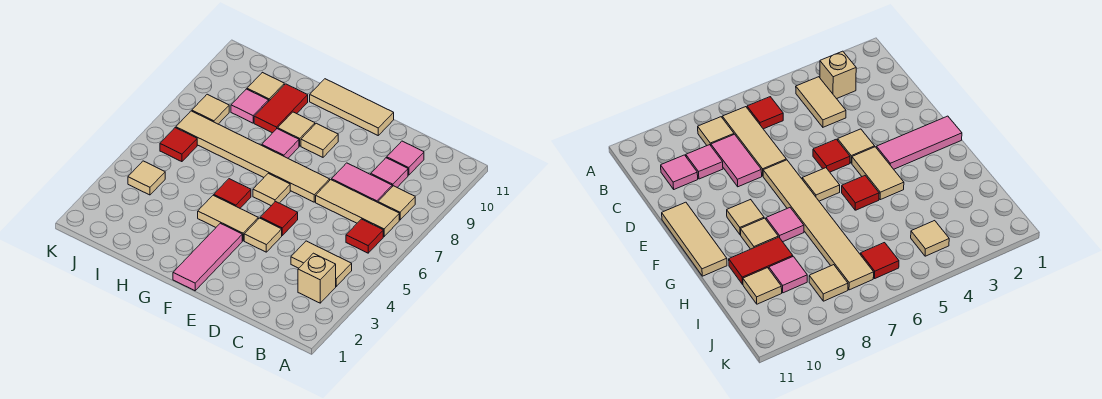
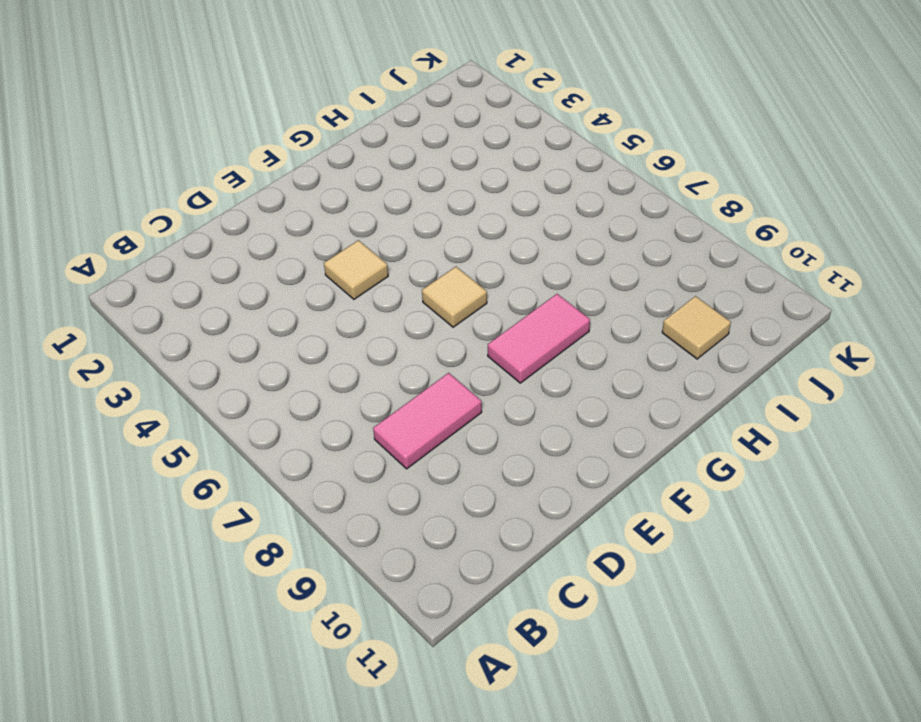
pink tile F8:G8 level 1 -> pink tile G8 level 1
none -> tan brick B3 level 1
none -> tan tile B4:C4 level 1
none -> red tile B6 level 1

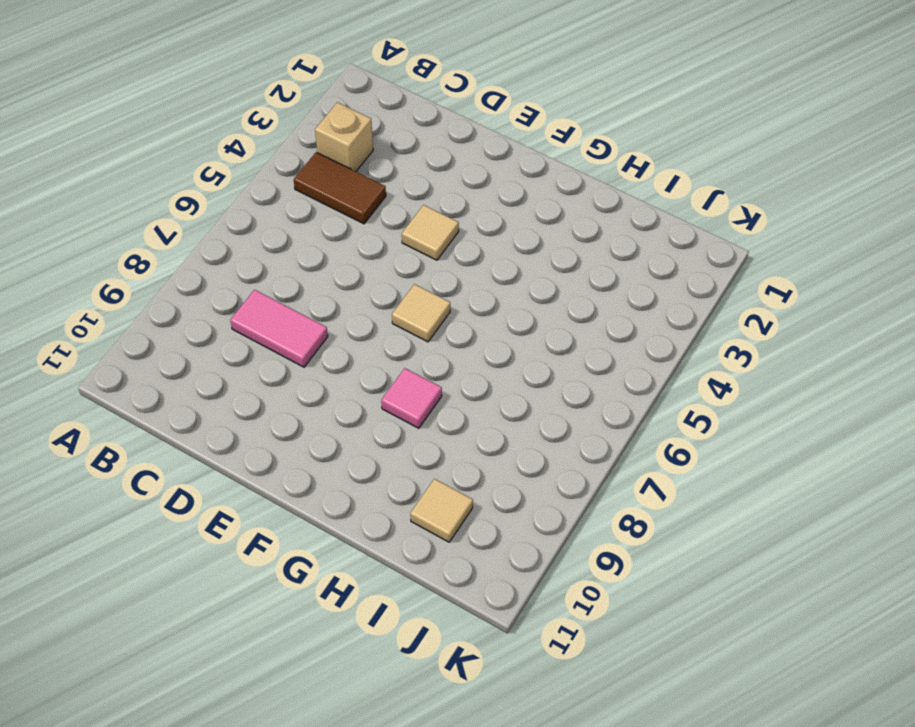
brown tile B4:C4 level 1 -> tan tile B4:C4 level 1
none -> red tile B6 level 1
none -> tan tile B7:D7 level 1
none -> tan tile B8 level 1

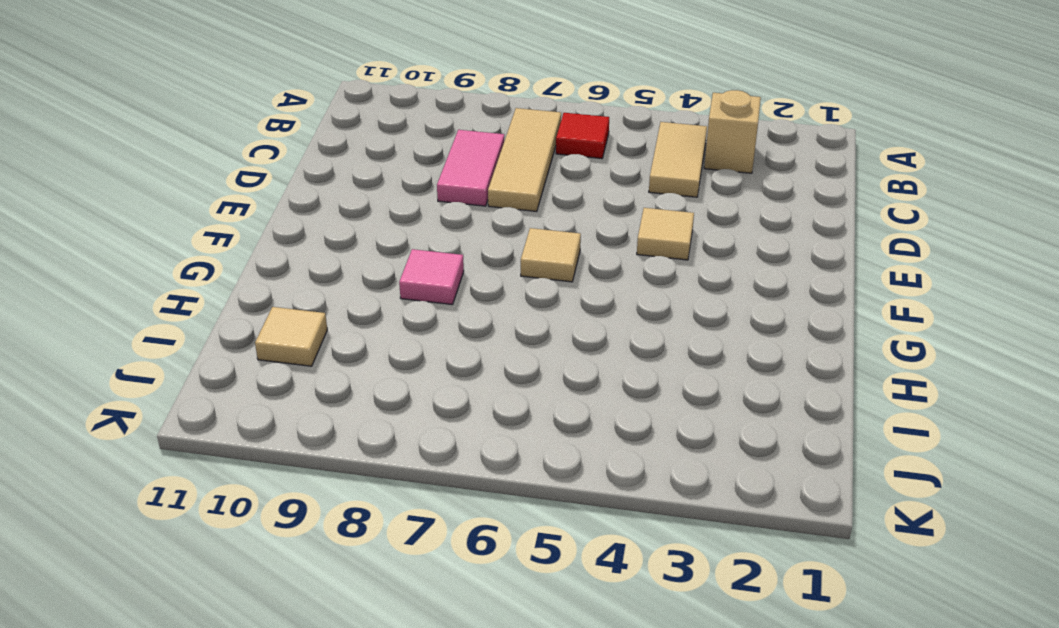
none -> tan tile B8 level 1
none -> pink tile C9 level 1
none -> pink tile C10 level 1

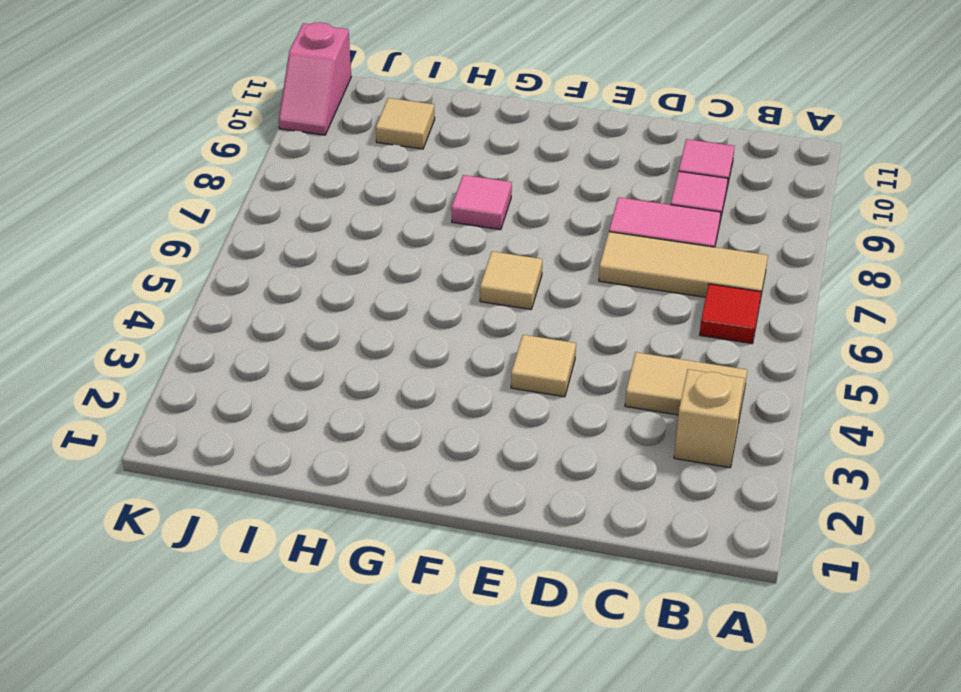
pink slope K10:K11 level 1 top 11 -> none
none -> tan tile B8 level 1
none -> red tile E5 level 1
none -> tan tile E7:J7 level 1

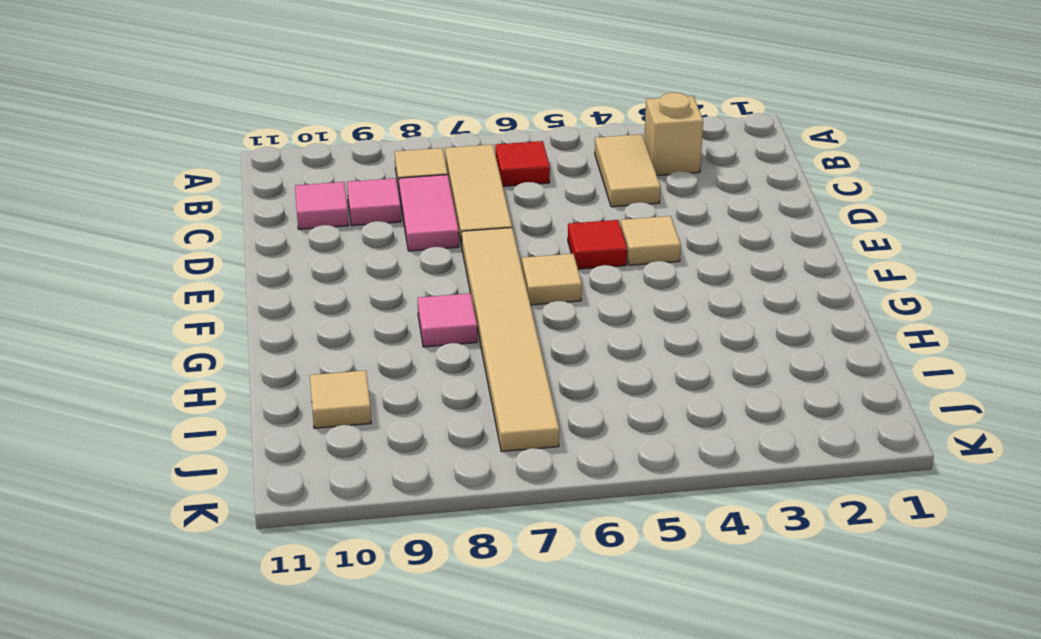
none -> tan tile E11:G11 level 1
none -> pink tile F1:F3 level 1
none -> tan tile F4:G4 level 1

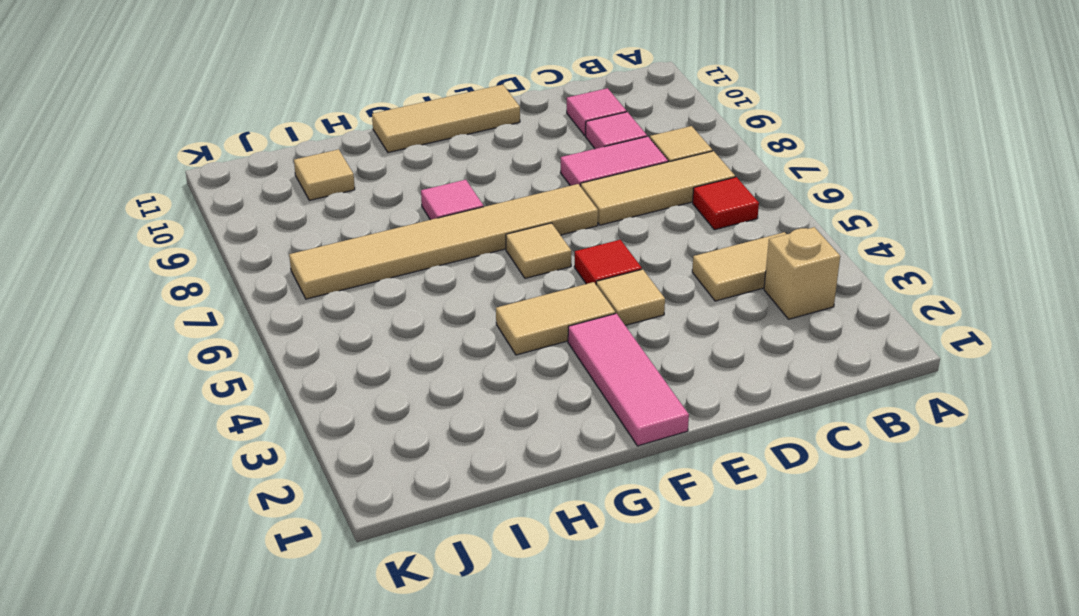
none -> tan tile F9 level 1
none -> red tile G5 level 1
none -> tan tile G9 level 1

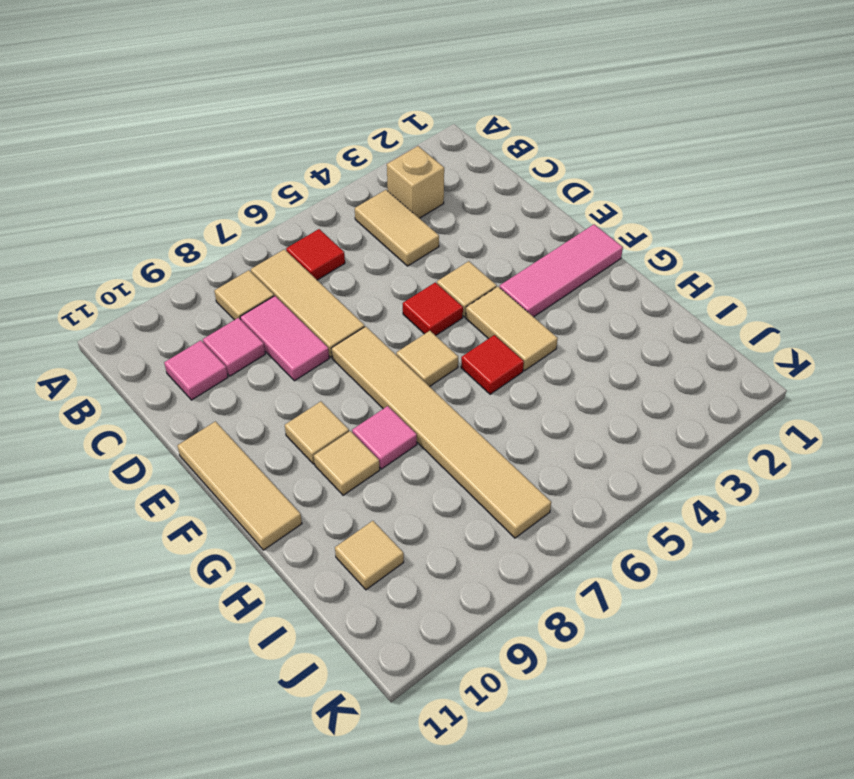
none -> red tile H9:H10 level 1
none -> pink tile I9 level 1
none -> tan tile J4 level 1

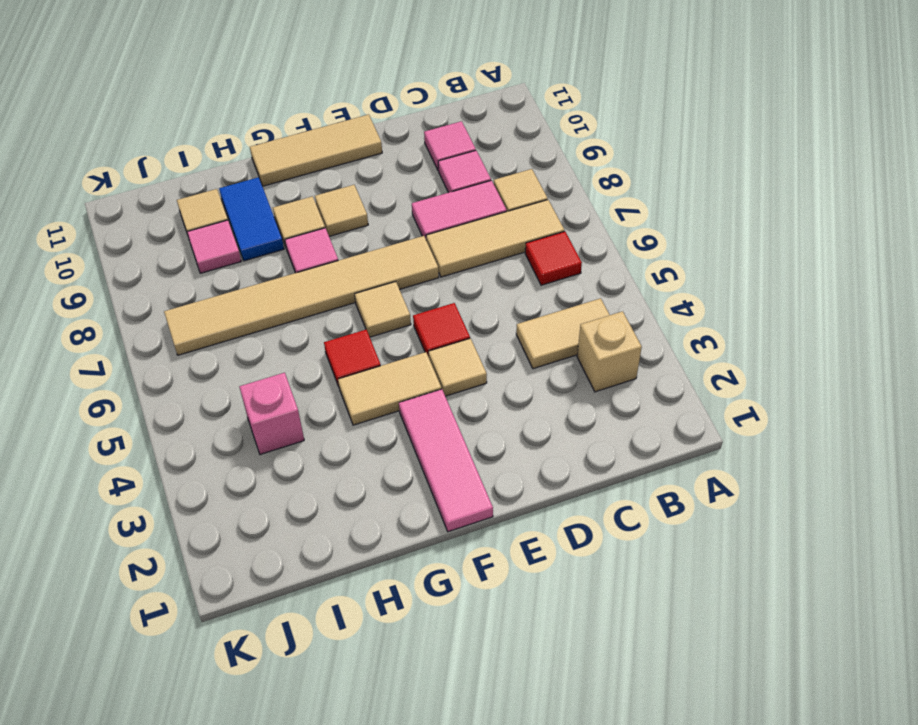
blue tile H9:H10 level 1 -> red tile H9:H10 level 1
pink brick I4 level 1 -> none
none -> tan tile J4 level 1
none -> red tile J6 level 1
none -> tan tile J8 level 1

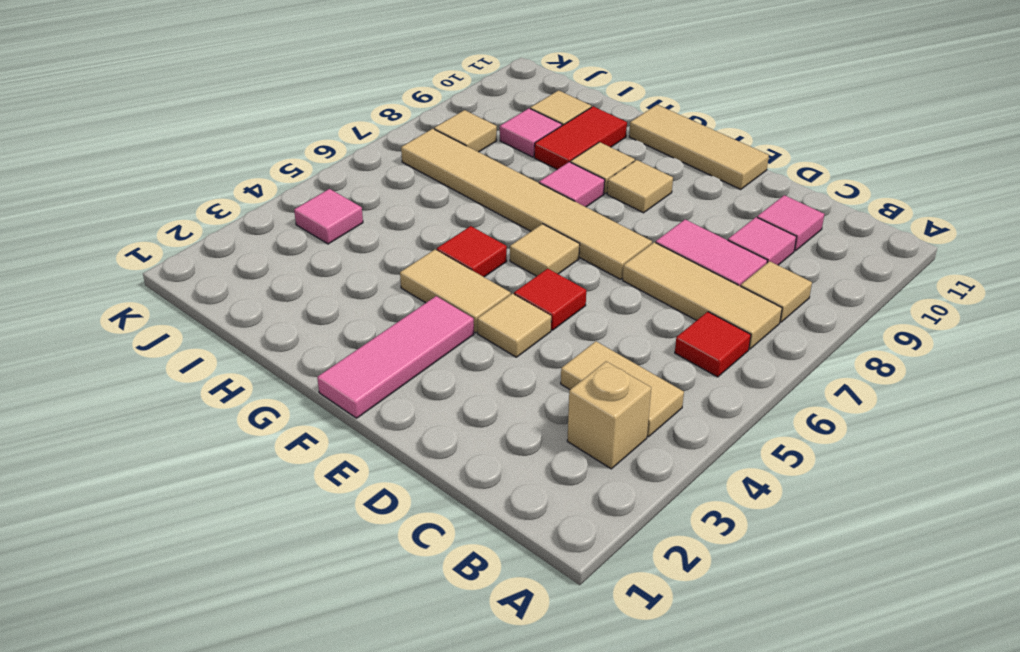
pink tile J4 level 1 -> tan tile J4 level 1
none -> red tile J6 level 1

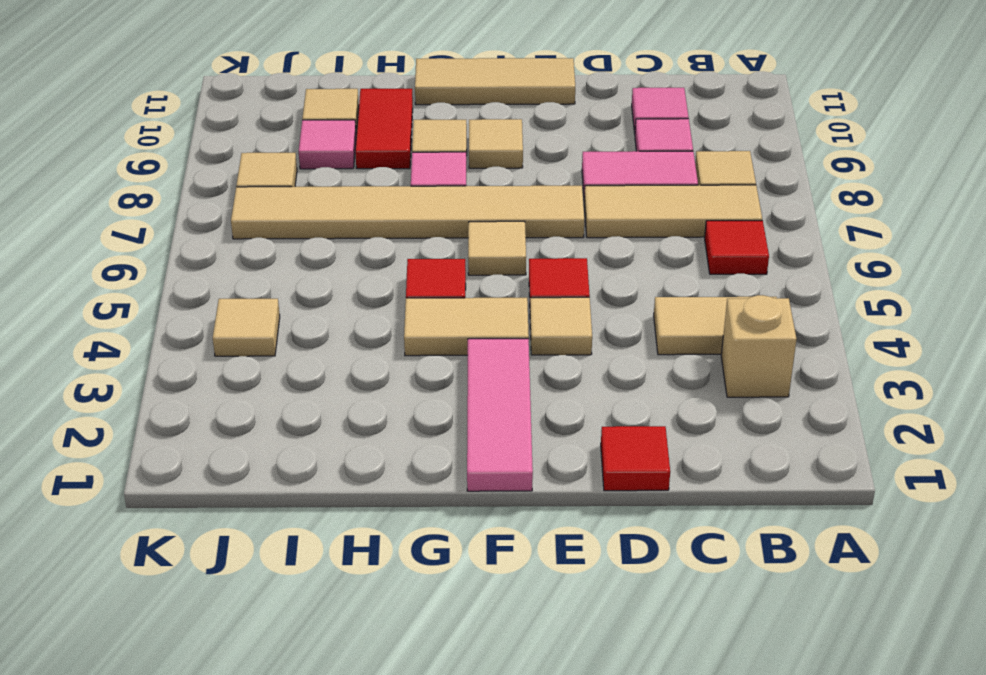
red tile D1 level 1 -> red tile J6 level 1

